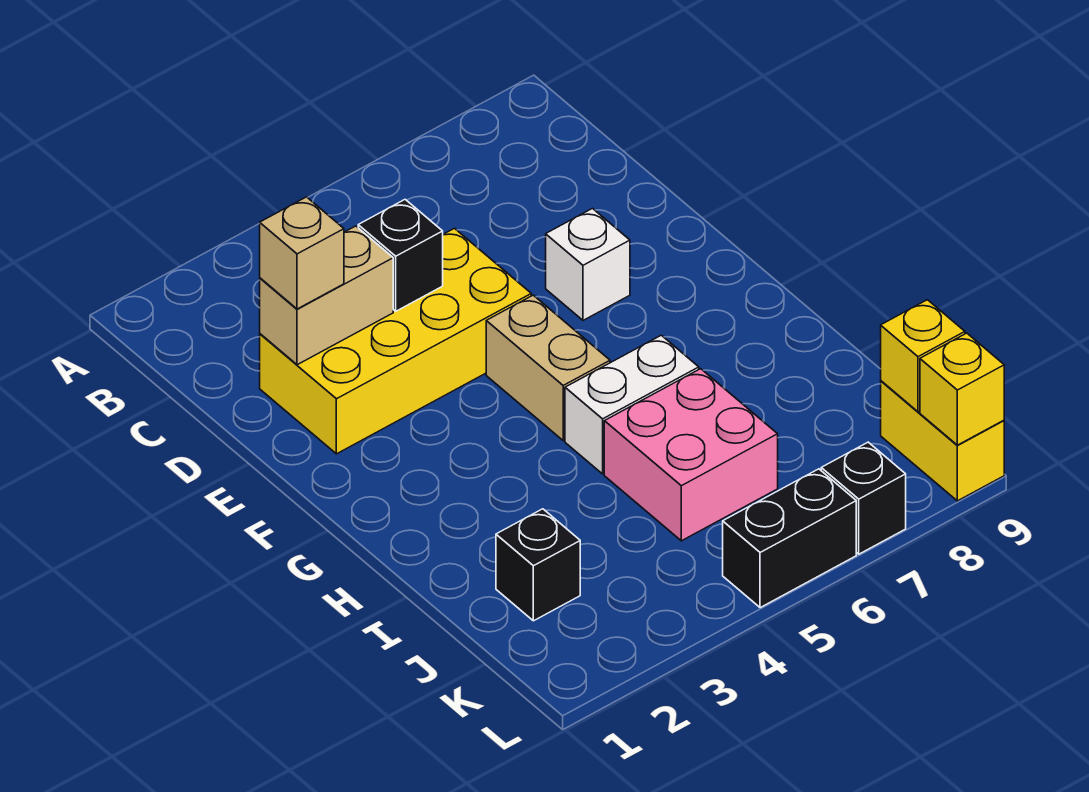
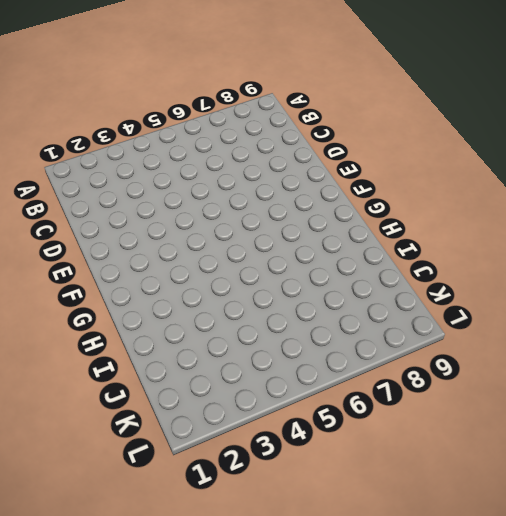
none -> yellow brick D2:E5 level 1
none -> white brick E7 level 1
none -> tan brick F5:G5 level 1

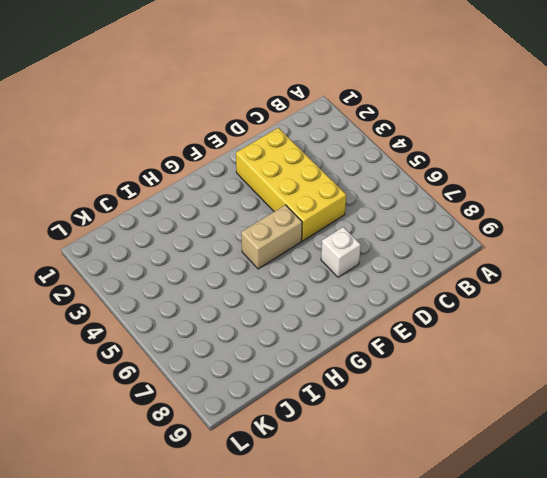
none -> white brick H5:H6 level 1
none -> pink brick I5:J6 level 1
none -> black brick J2 level 1

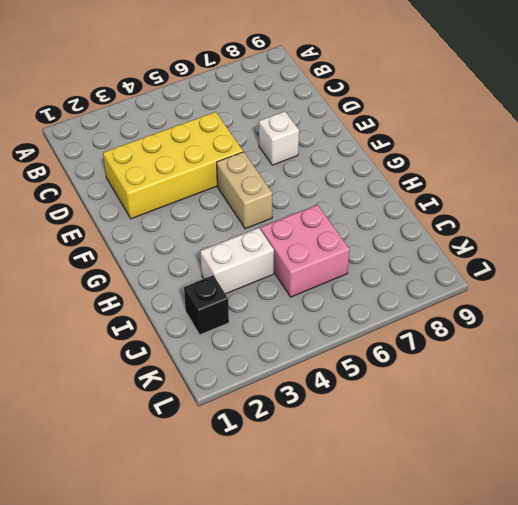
white brick I3:I4 level 1 -> white brick H5:H6 level 1
none -> yellow brick K9:L9 level 1
none -> black brick L5:L6 level 1
none -> black brick L7 level 1

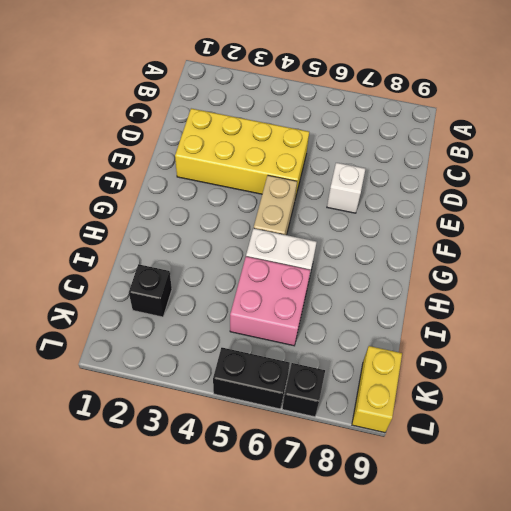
none -> tan brick D2:D3 level 2
none -> black brick D4 level 2
none -> yellow brick K9 level 2

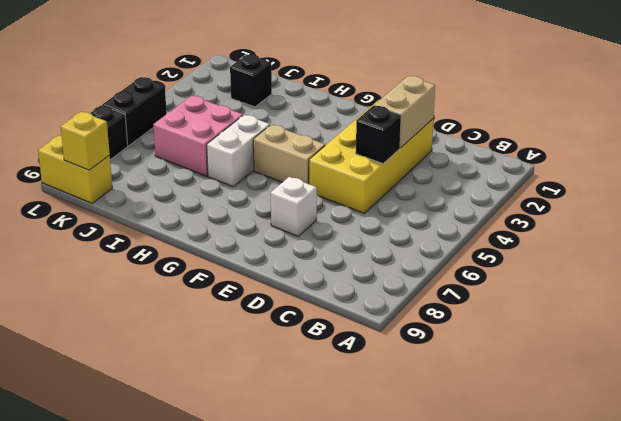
none -> yellow brick L9 level 2
none -> tan brick D2 level 3

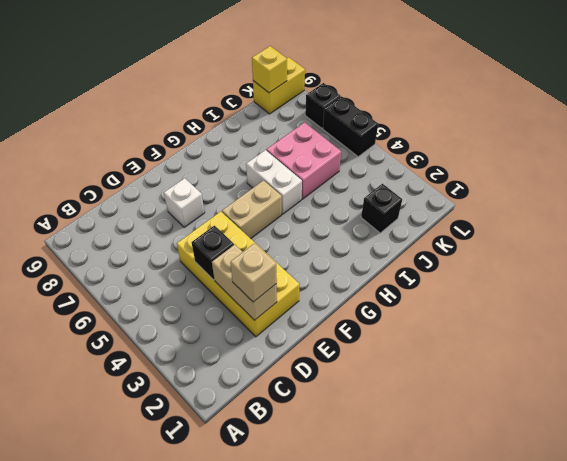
none -> yellow brick L9 level 2

